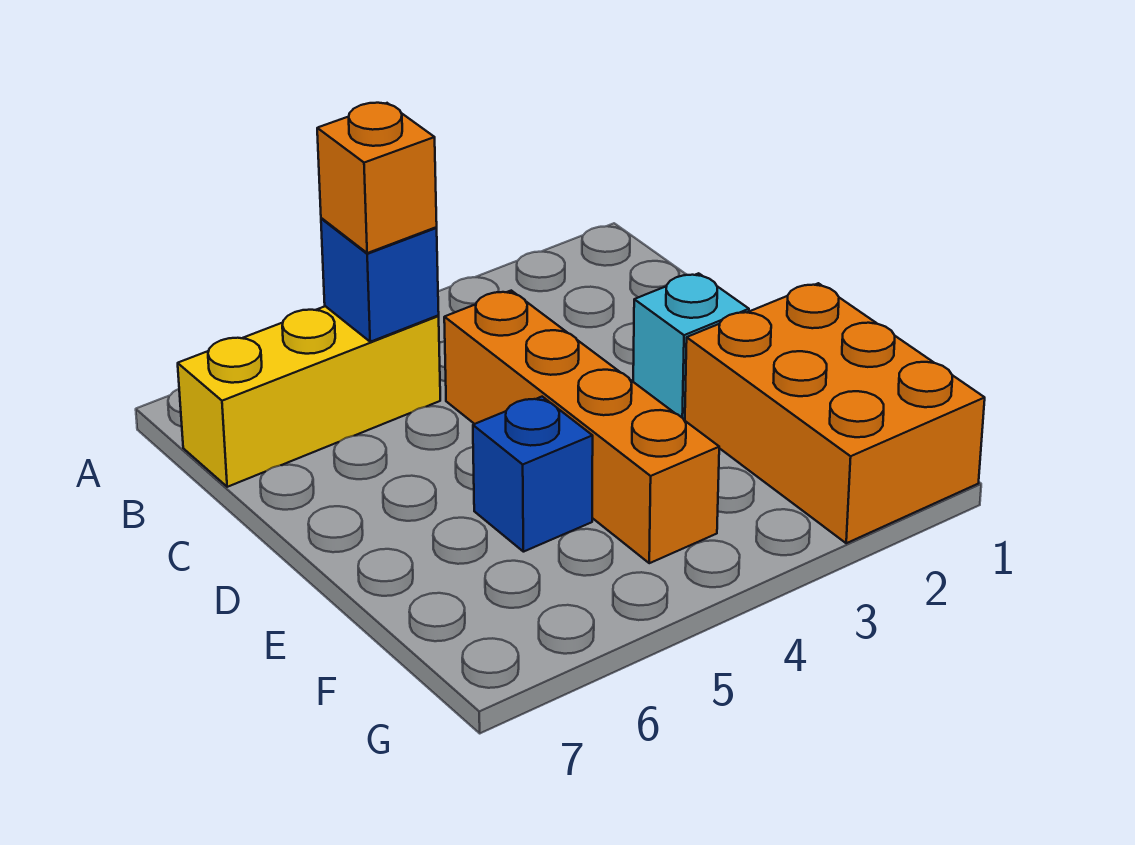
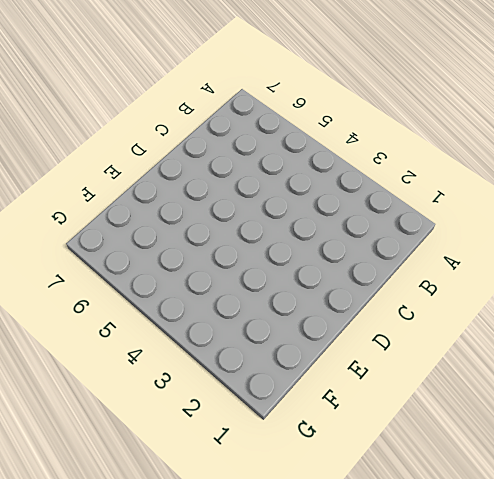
none -> yellow brick B5:B7 level 1
none -> orange brick C4:F4 level 1

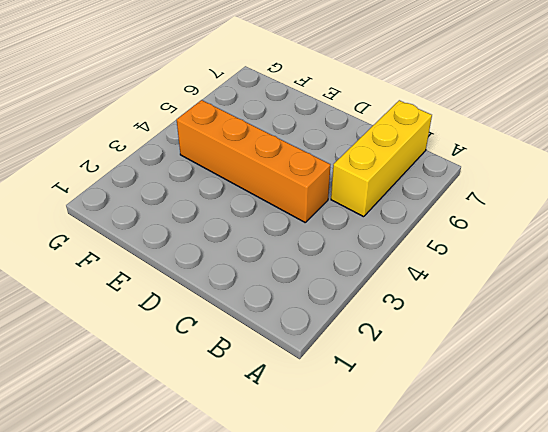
none -> cyan brick D2 level 1
none -> orange brick E1:G2 level 1

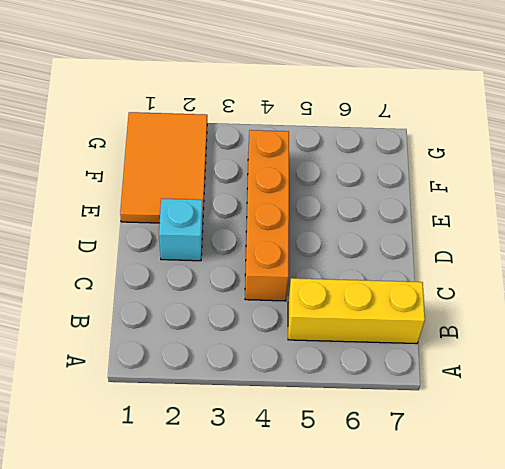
orange tile E1:G2 level 1 -> orange brick E1:G2 level 1
none -> blue brick E5 level 1
none -> blue brick B5 level 2

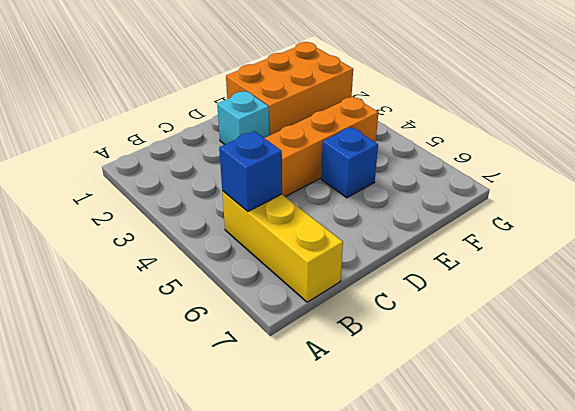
none -> orange brick B5 level 3

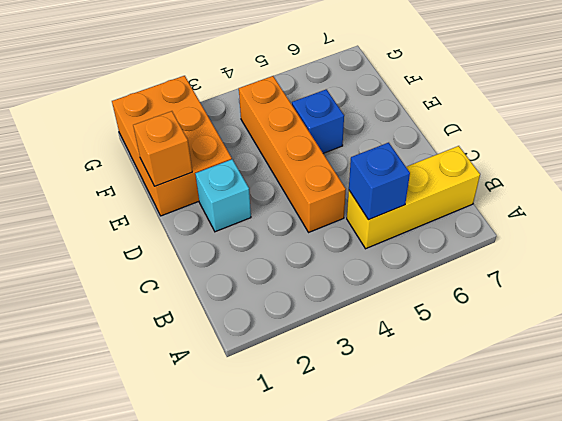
orange brick E1 level 2 -> orange brick B5 level 3

